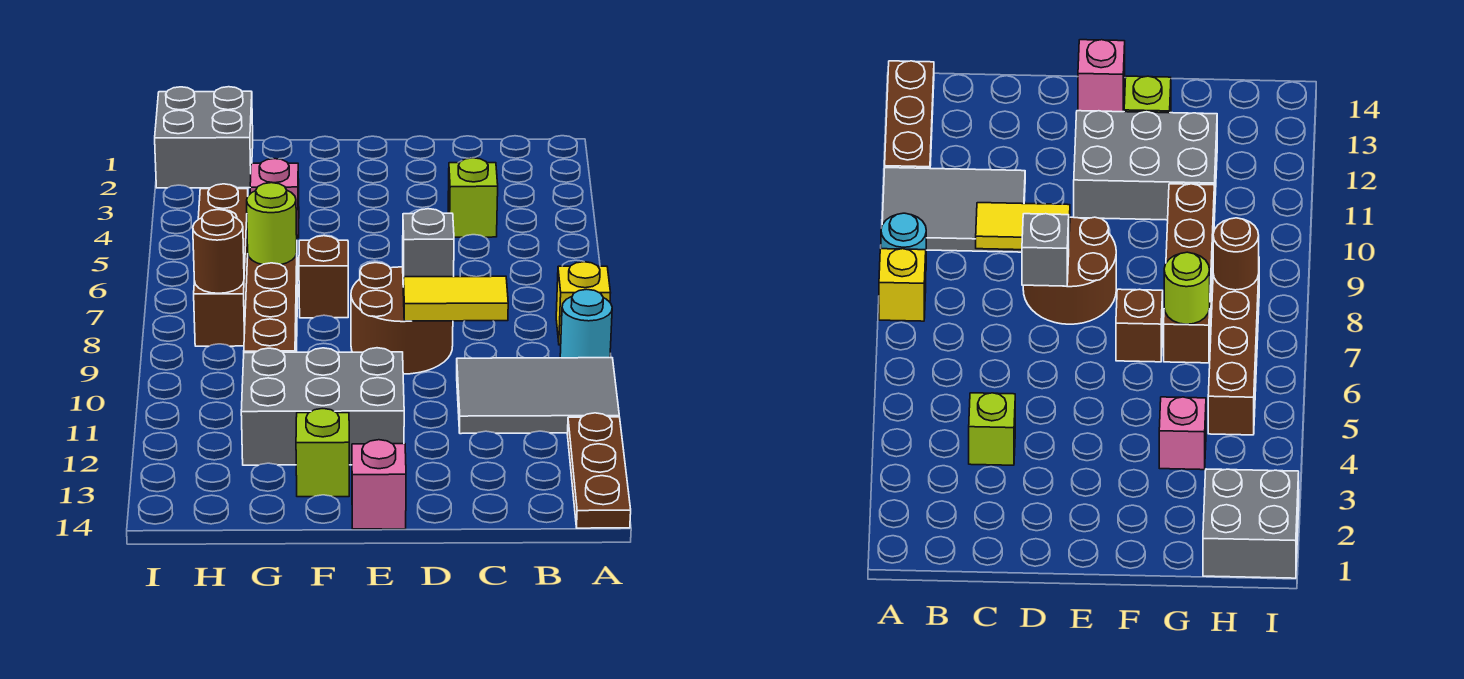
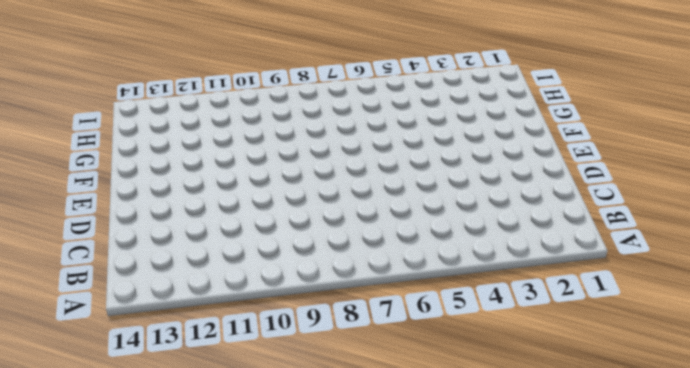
none -> yellow brick A8 level 1
none -> cyan round brick A9 level 1
none -> grey tile A10:C11 level 1

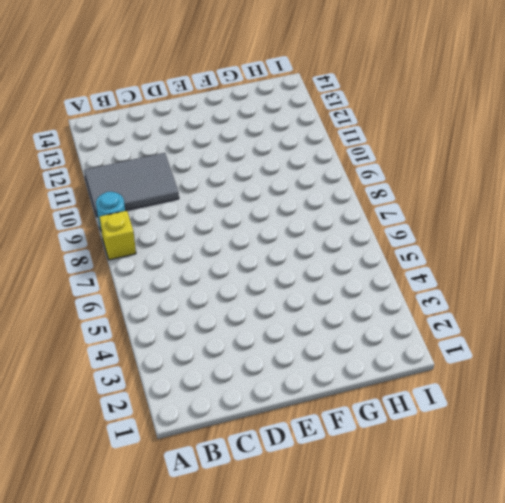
none -> brown plate A12:A14 level 1
none -> lime brick C4 level 1
none -> brown round brick D8:E9 level 1

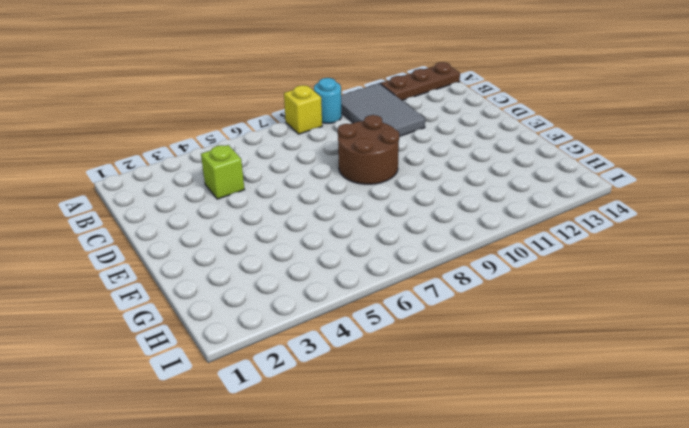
none -> grey brick E11:G12 level 1
none -> pink brick E14 level 1
none -> brown brick F7 level 1

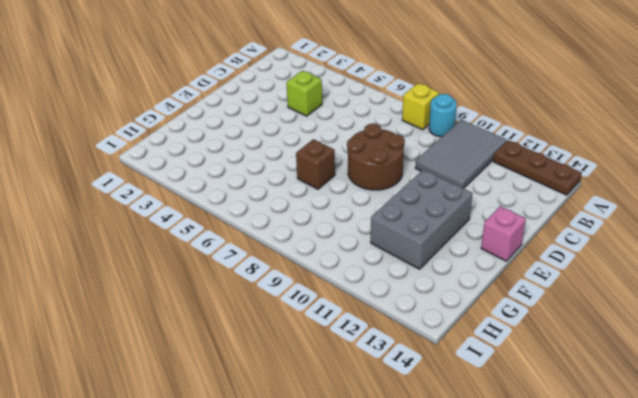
none -> lime brick F13 level 1
none -> pink brick G4 level 1
none -> brown brick G7:G10 level 1

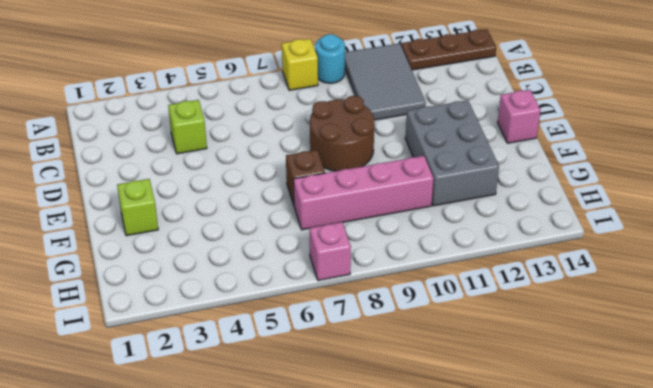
lime brick F2 level 1 -> lime brick F13 level 1
pink brick G7:G10 level 1 -> brown brick G7:G10 level 1
pink brick I7 level 1 -> pink brick G4 level 1
none -> grey brick H1:I2 level 1
none -> brown brick H5:H8 level 1
none -> yellow tile C9:D9 level 2

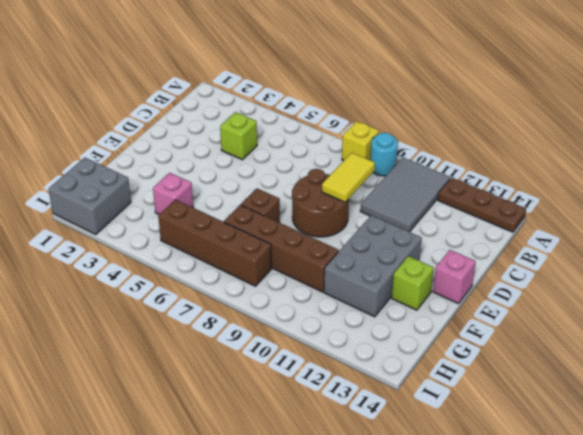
none -> grey brick D8 level 2
none -> lime round brick G7 level 2
none -> brown round brick H8 level 2

